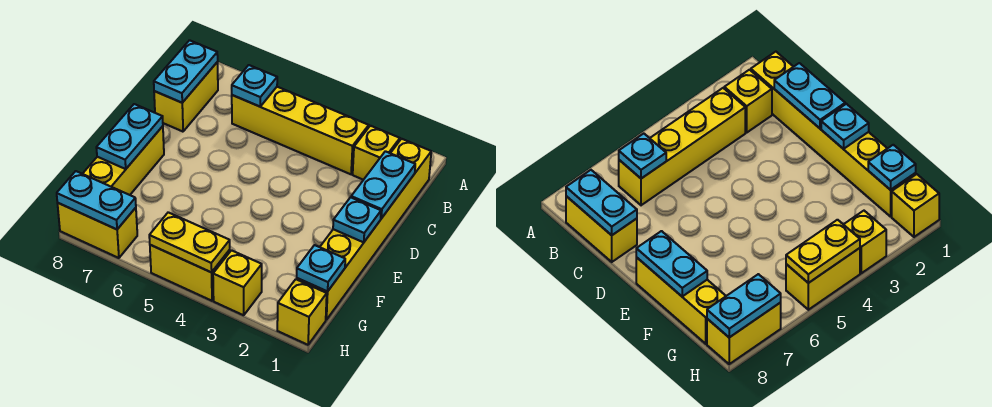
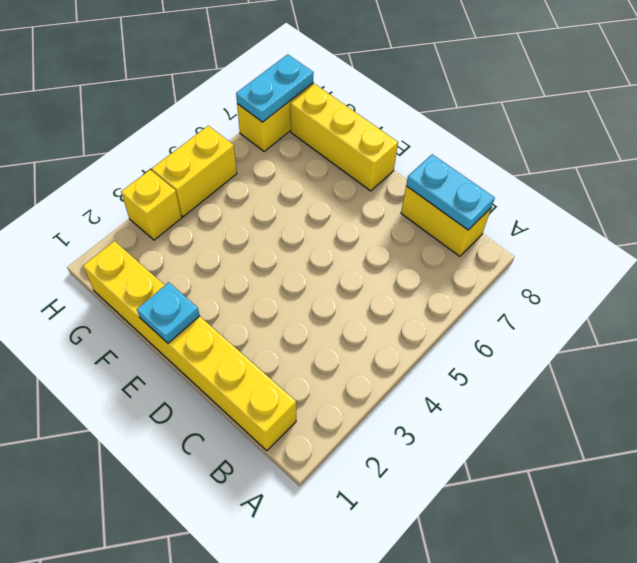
none -> yellow brick B2 level 1
none -> yellow brick B3:B6 level 1
none -> yellow brick H1 level 1

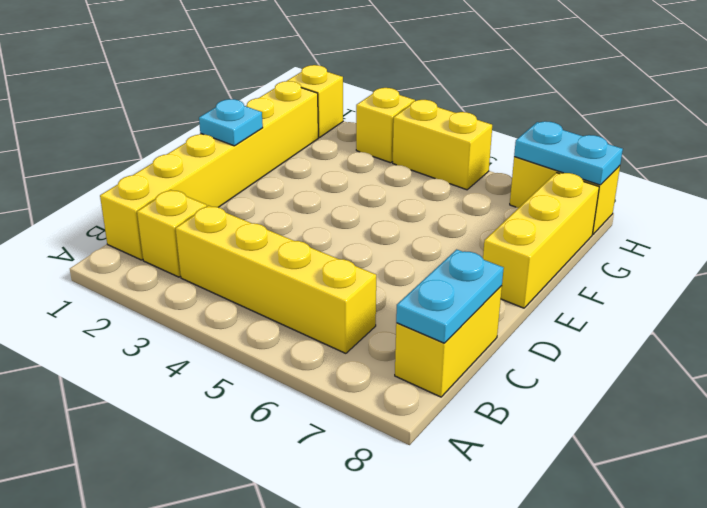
none -> cyan plate B6 level 2
none -> cyan plate C1:D1 level 2
none -> cyan plate E8:F8 level 2

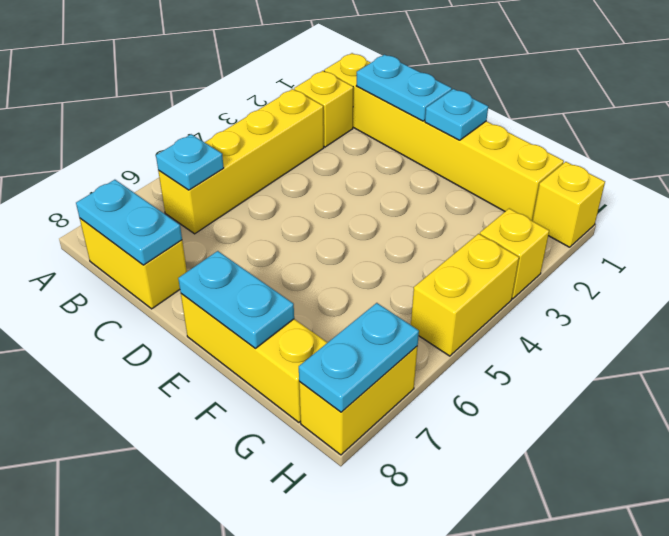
none -> cyan plate G1 level 2
none -> yellow plate H4:H5 level 2

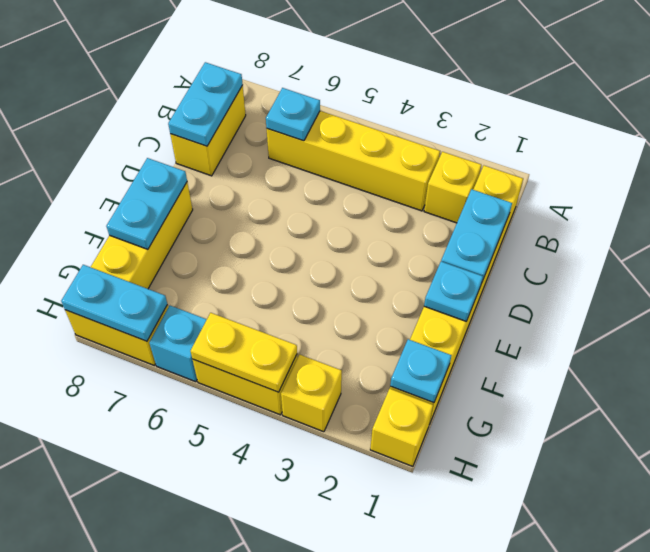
cyan brick H6 level 1 -> none

